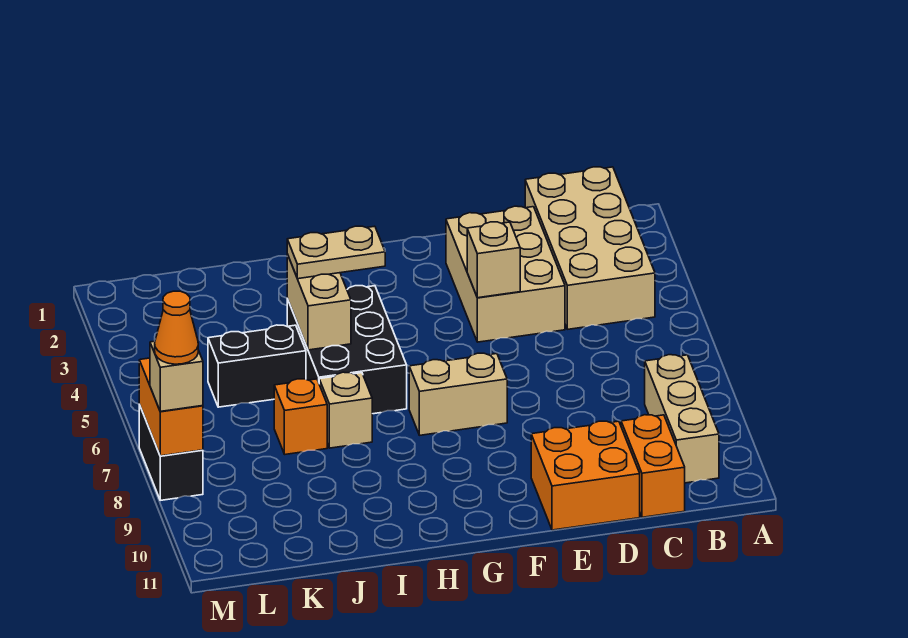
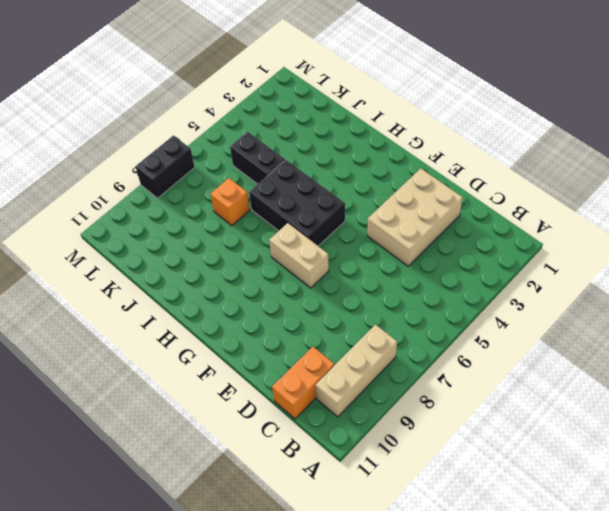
black brick G5:I6 level 1 -> black brick H4:I6 level 1
none -> tan brick B1:C4 level 1
none -> orange brick D10:E11 level 1
none -> tan brick I7 level 1

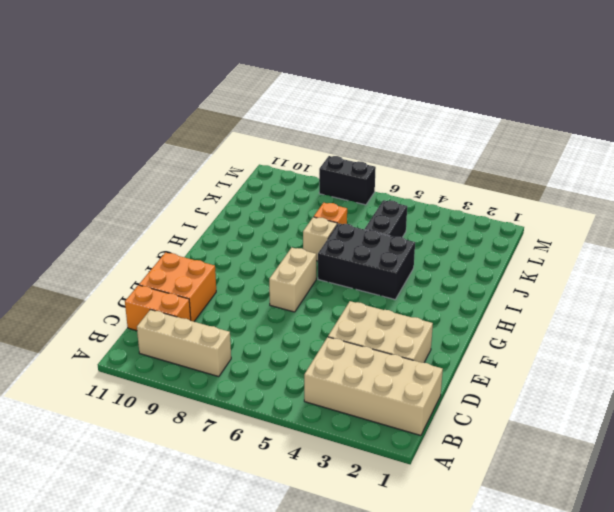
none -> tan brick E4 level 2
none -> tan brick I4:I5 level 2
none -> orange brick M7:M8 level 2

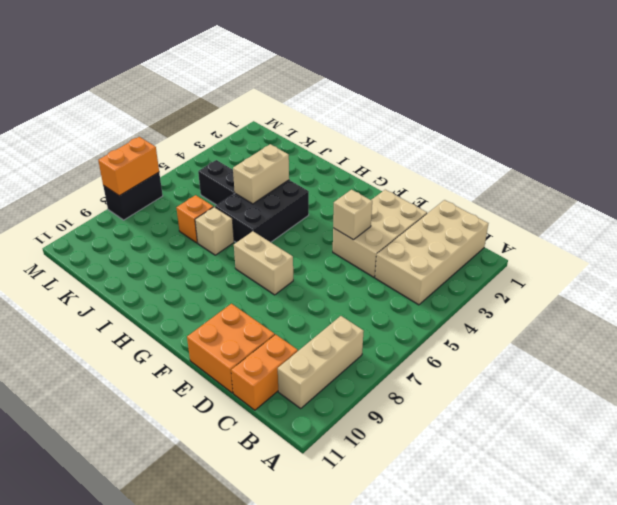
none -> tan plate H4:I4 level 3
none -> tan brick M8 level 3
none -> orange cone M8 level 4

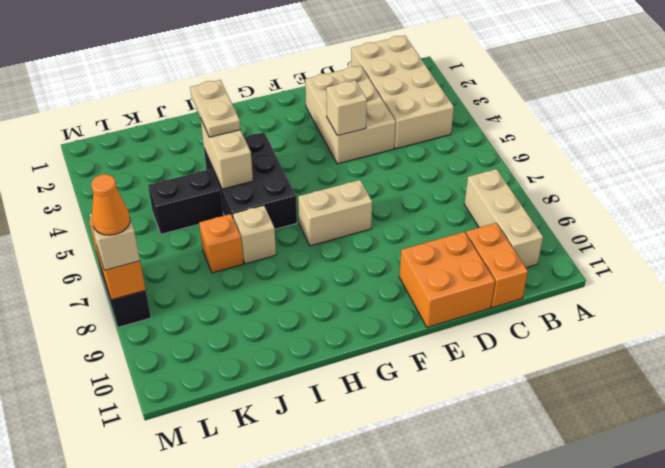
tan plate I3:I4 level 3 -> tan plate H4:I4 level 3

